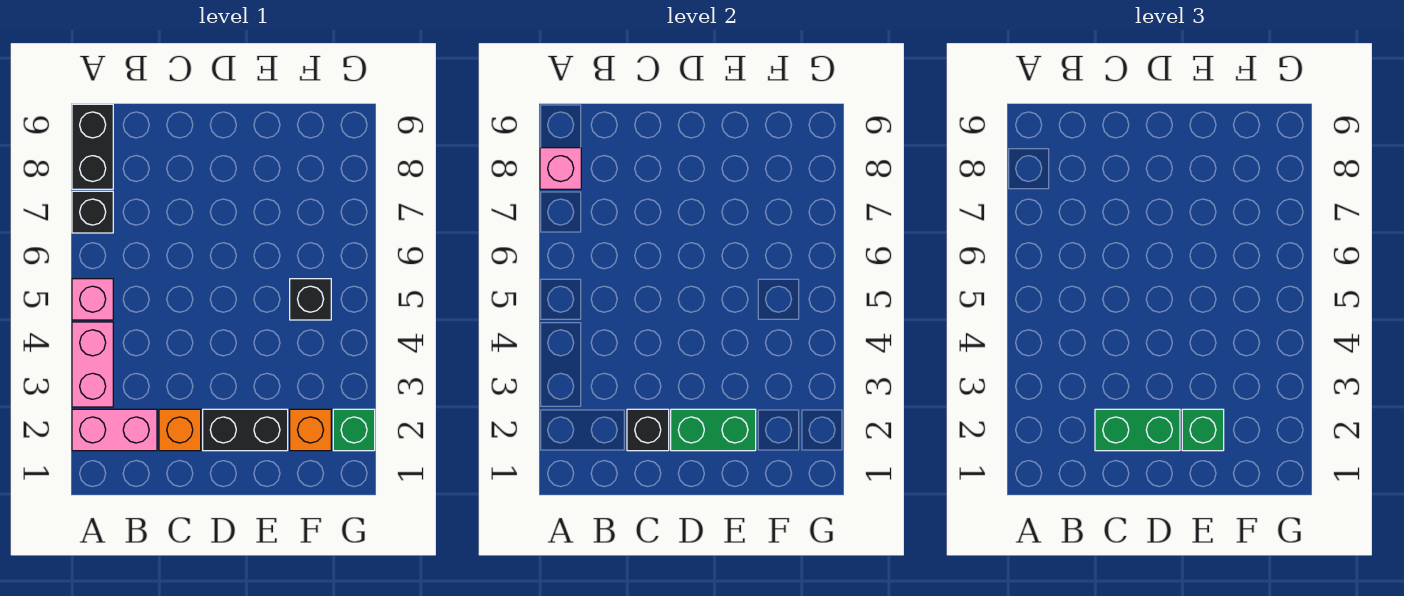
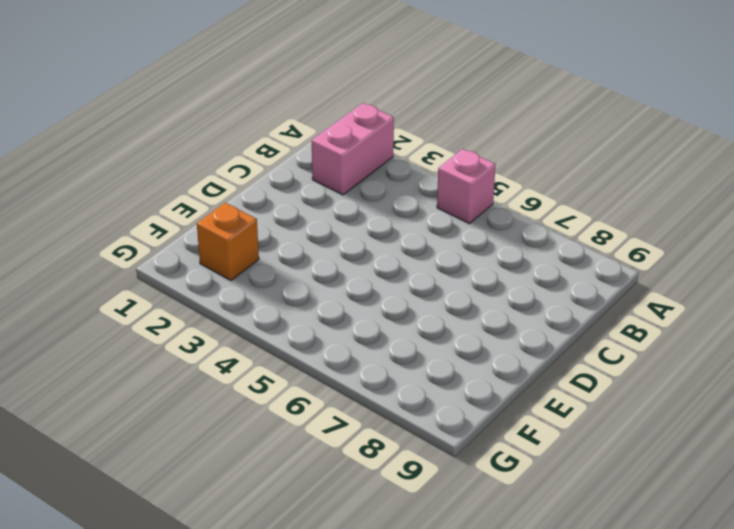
none -> pink brick A3:A4 level 1
none -> black brick A7 level 1
none -> black brick A8:A9 level 1

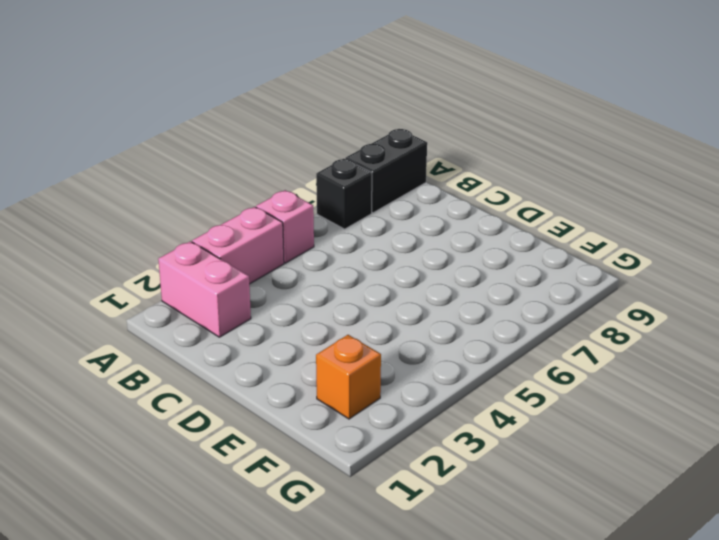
none -> orange brick C2 level 1
none -> black brick D2:E2 level 1
none -> black brick F5 level 1

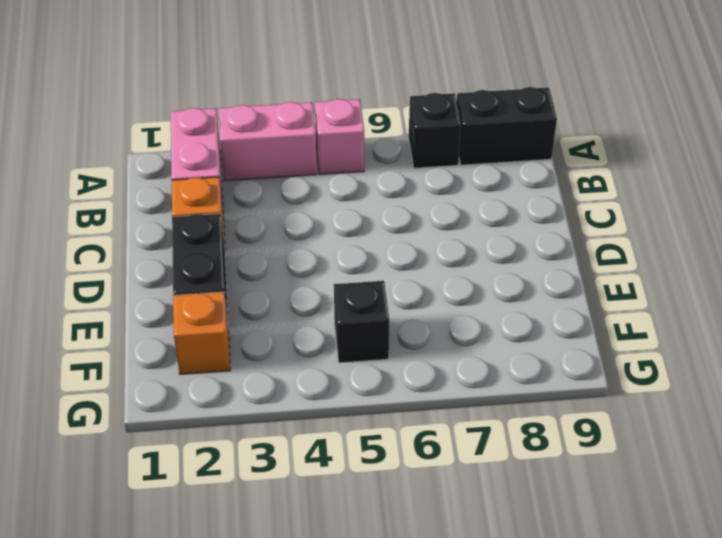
none -> green brick G2 level 1
none -> pink brick A8 level 2
none -> black brick C2 level 2

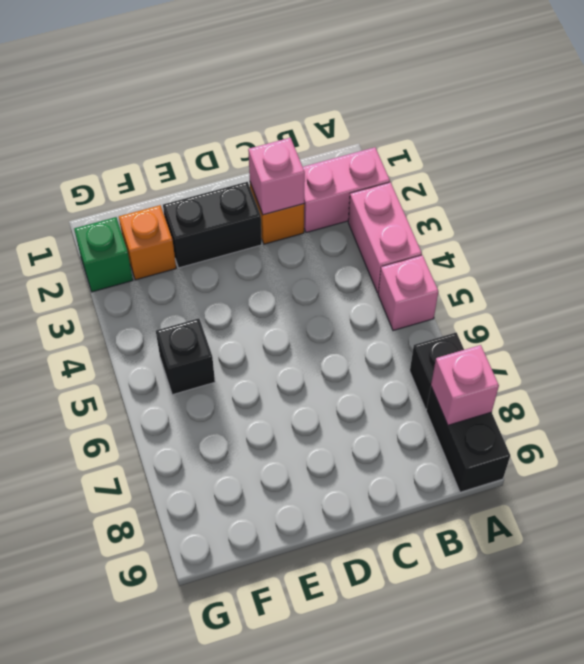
pink brick C2 level 2 -> black brick C2 level 2
none -> green brick D2:E2 level 2
none -> green brick C2:D2 level 3
none -> green brick E2 level 3

